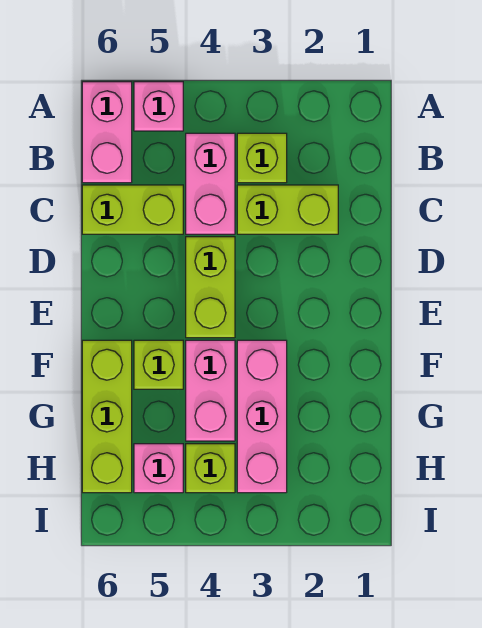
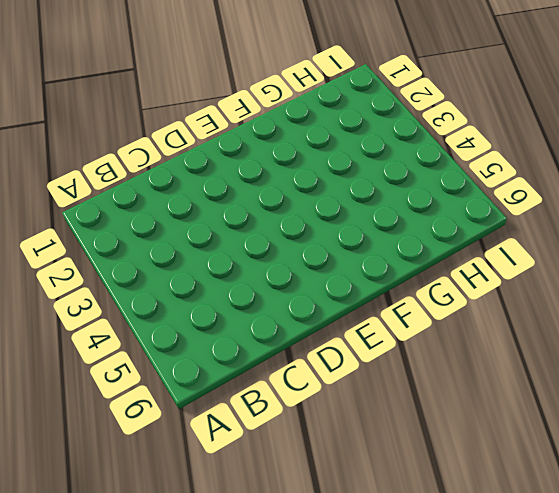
none -> pink brick A5 level 1
none -> pink brick A6:B6 level 1
none -> lime brick B3 level 1

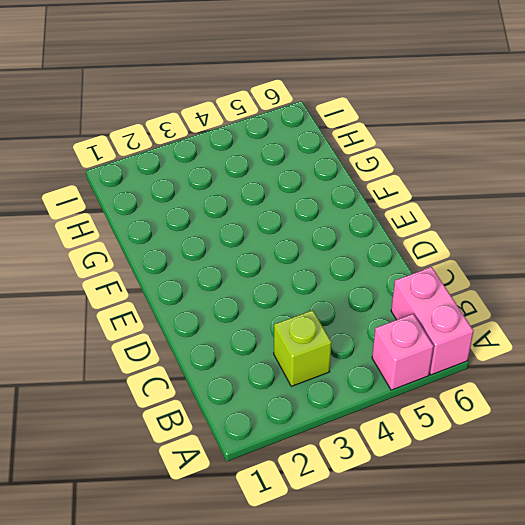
none -> pink brick B4:C4 level 1
none -> lime brick C2:C3 level 1
none -> lime brick C5:C6 level 1

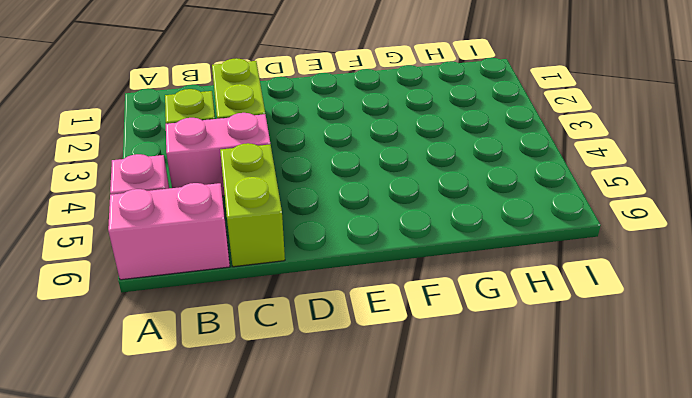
none -> lime brick D4:E4 level 1
none -> pink brick F3:H3 level 1
none -> pink brick F4:G4 level 1

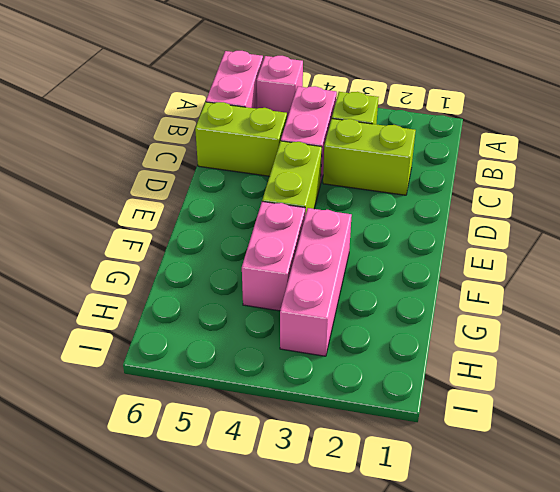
none -> lime brick F5 level 1
none -> lime brick F6:H6 level 1
none -> lime brick H4 level 1

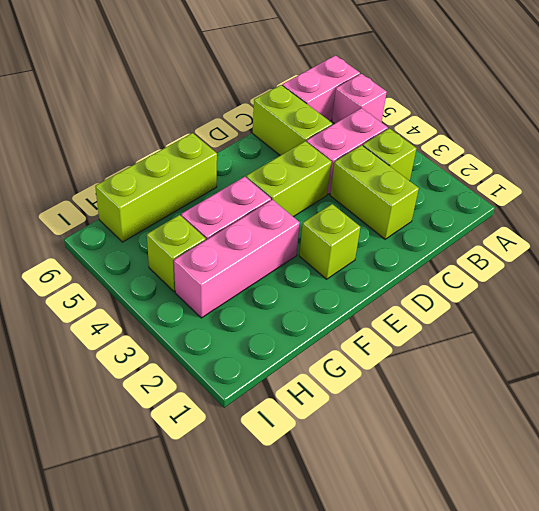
lime brick E2 level 1 -> lime brick F5 level 1
none -> pink brick H5 level 1

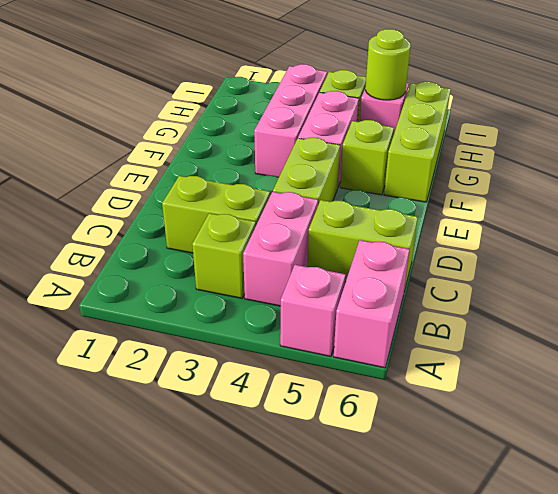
lime round brick H5 level 2 -> none

